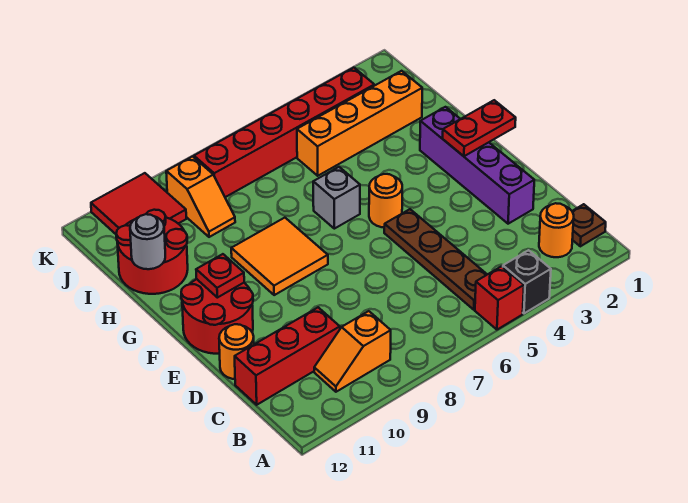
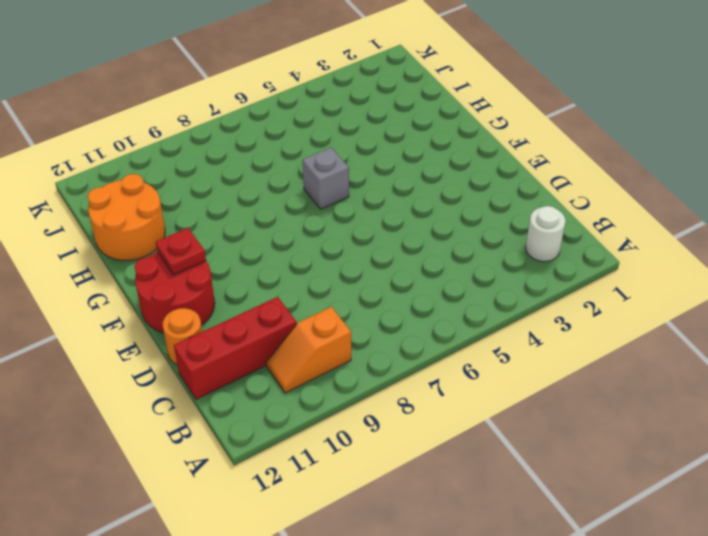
white round brick B2 level 1 -> orange round brick B2 level 1
orange round brick H11:I12 level 1 -> red round brick H11:I12 level 1
none -> black brick A4 level 1
none -> red brick A5 level 1
none -> brown plate B1 level 1

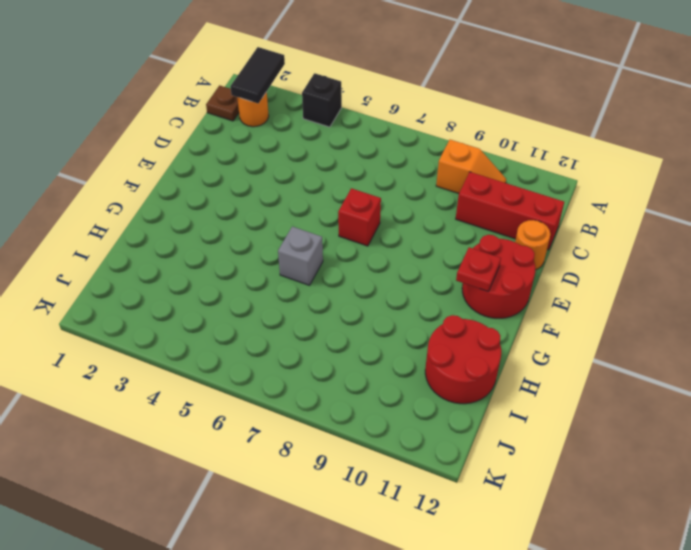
black tile A2:B2 level 2 -> none
red brick E7 level 1 -> red brick A5 level 1
none -> brown plate B5:E5 level 1
none -> purple brick D2:G2 level 1
none -> orange round brick F5 level 1

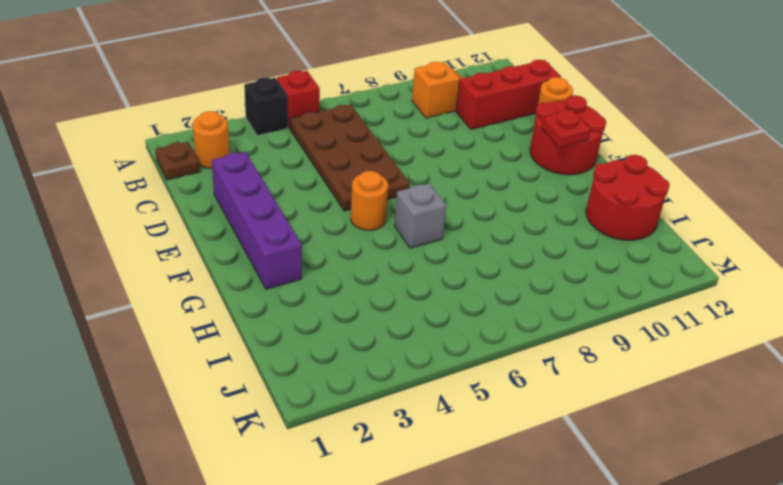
brown plate B5:E6 level 1 -> brown plate B5:E5 level 1
none -> orange tile F8:G9 level 1
none -> orange brick I2:I5 level 1
none -> orange slope I9:J9 level 1 top J

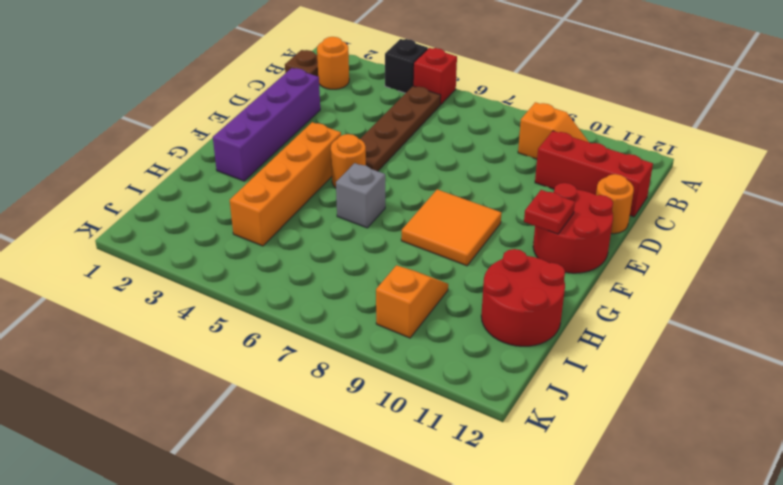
orange brick F4:I4 level 1 -> orange brick I2:I5 level 1
none -> red brick J3:J8 level 1
none -> red tile J10:K11 level 1
none -> red plate F1:F2 level 2

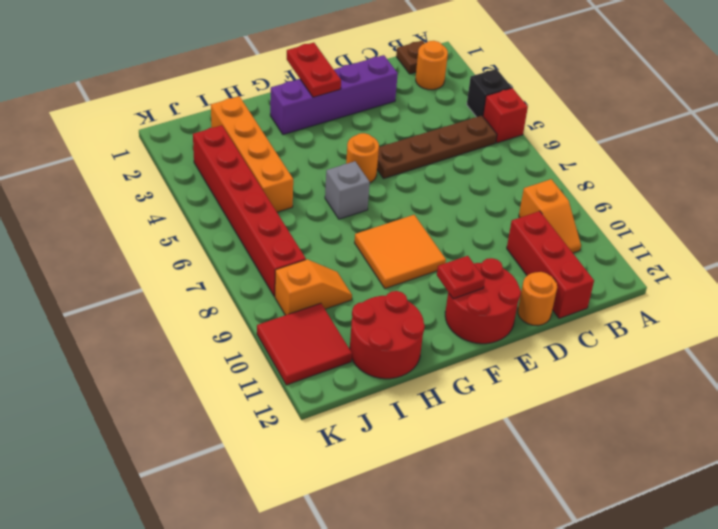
none -> grey round brick H12 level 2

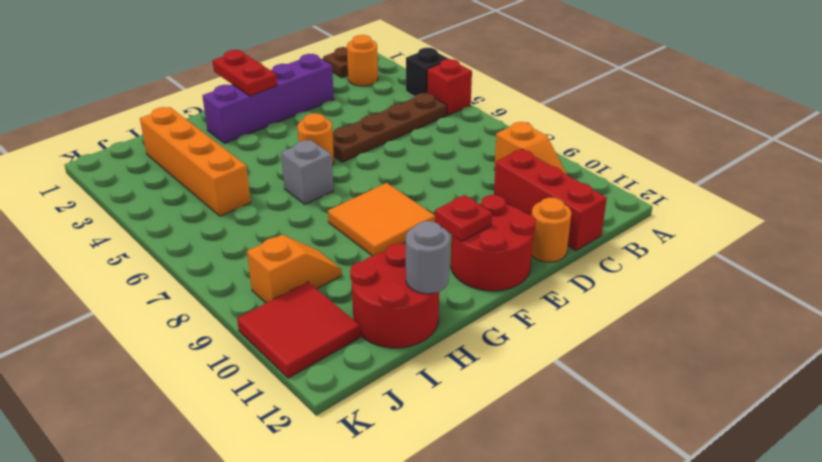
none -> red brick J3:J8 level 1

